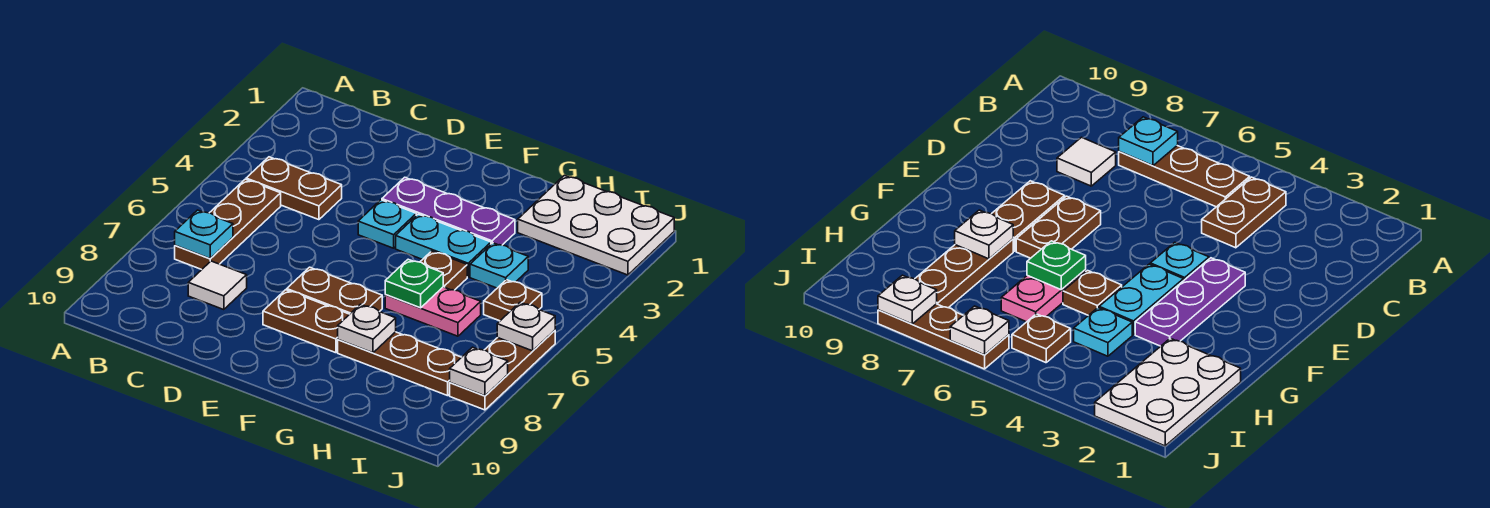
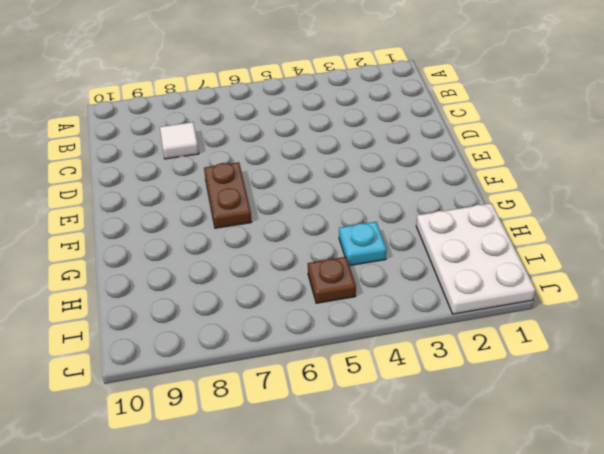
none -> brown plate B4:C4 level 1
none -> brown plate B5:B7 level 1
none -> purple plate E3:G3 level 1

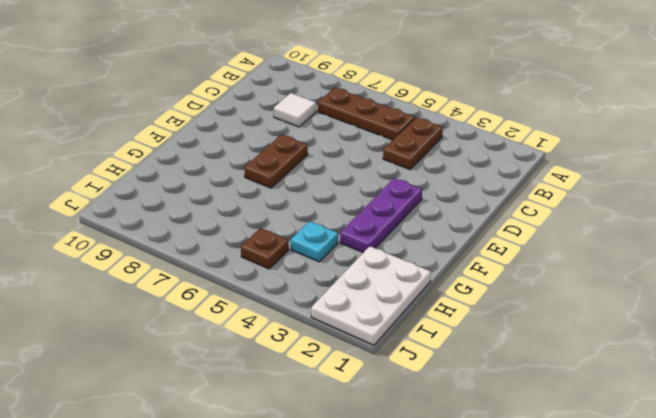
none -> cyan plate E4 level 1
none -> brown plate E8:F8 level 1
none -> cyan plate F4:G4 level 1

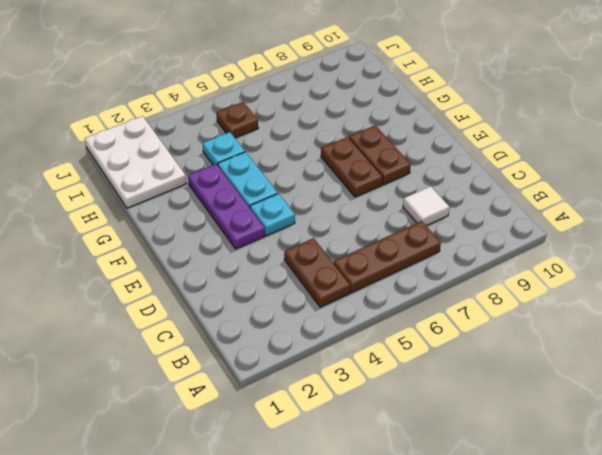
none -> brown plate G5 level 1
none -> pink plate G6:H6 level 1
none -> brown plate G8:I8 level 1

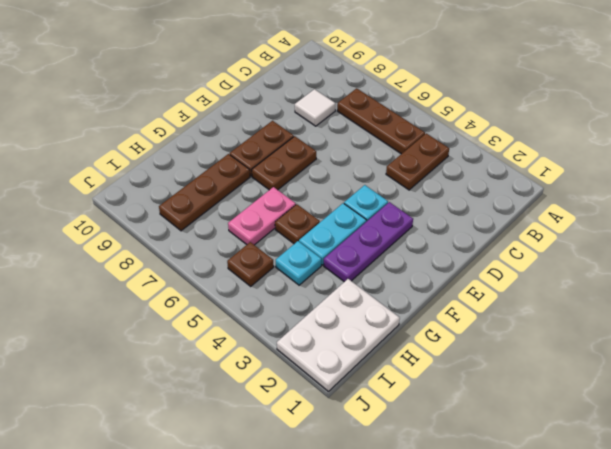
none -> brown plate J6:J8 level 1
none -> cyan plate B7 level 2
none -> green plate G6 level 2

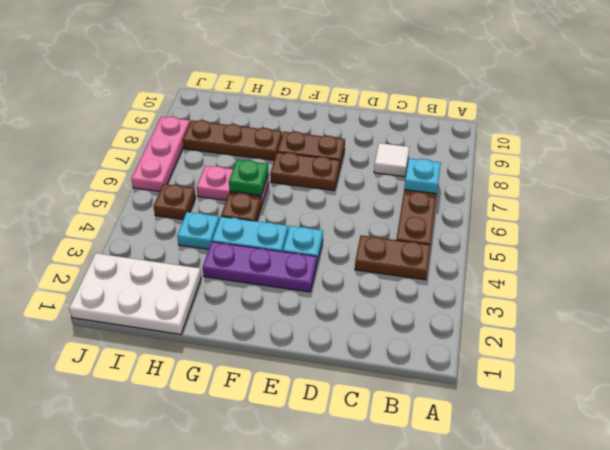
pink plate J6:J8 level 1 -> brown plate J6:J8 level 1
none -> white plate G8 level 2
none -> white plate J6 level 2
none -> white plate J8 level 2

